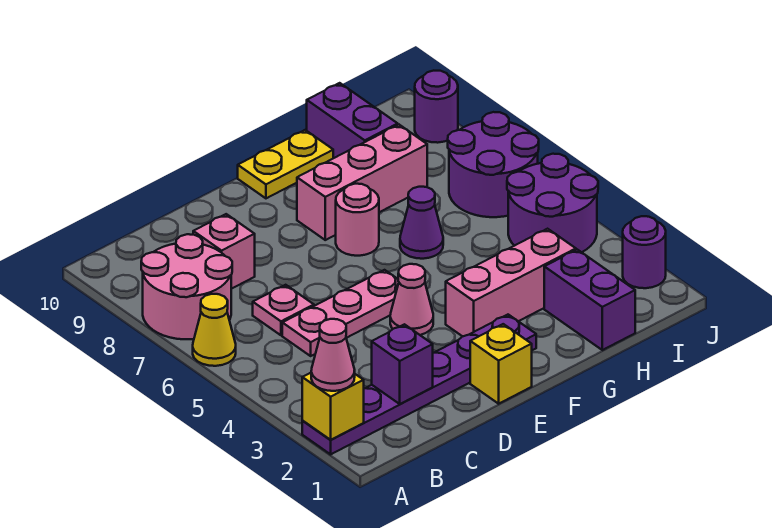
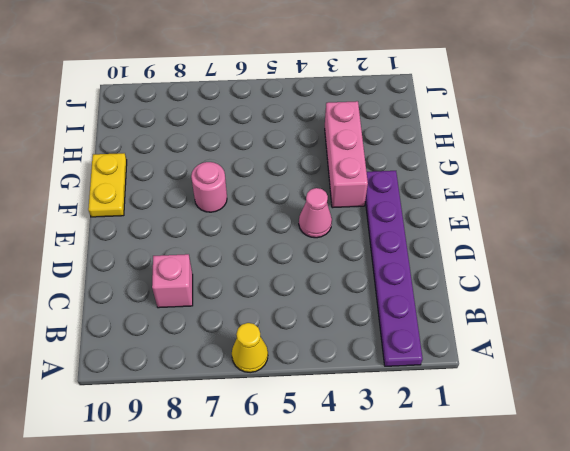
none -> pink round brick A7:B8 level 1
none -> pink plate C5:E5 level 1
none -> pink plate C6 level 1

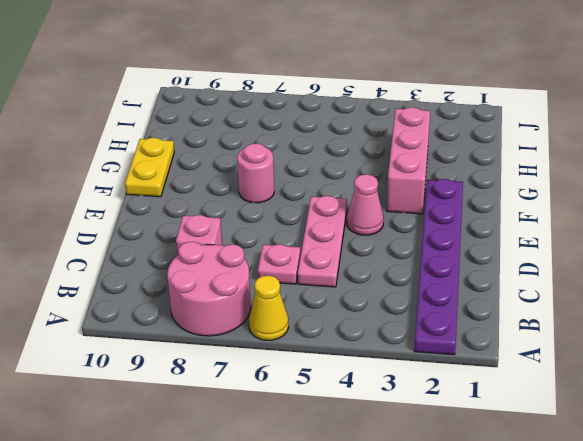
none -> yellow brick E1 level 1
none -> pink brick F8:H8 level 1
none -> purple cone G6 level 1

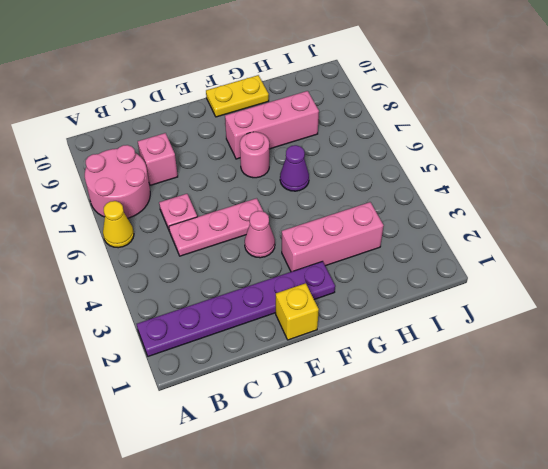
none -> purple brick H1:H2 level 1
none -> purple brick H9:H10 level 1
none -> purple round brick I4:J5 level 1

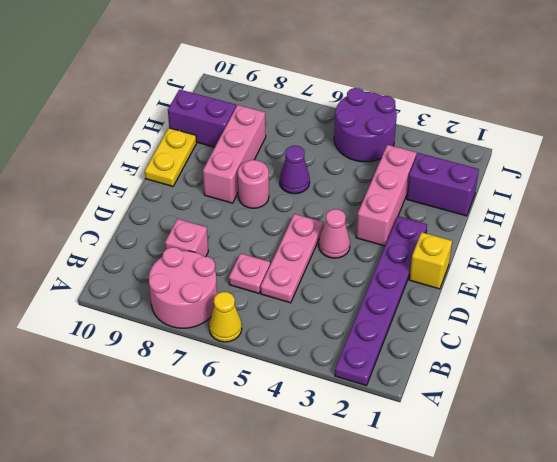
none -> purple round brick I6:J7 level 1
none -> purple round brick J2 level 1
none -> purple round brick J9 level 1

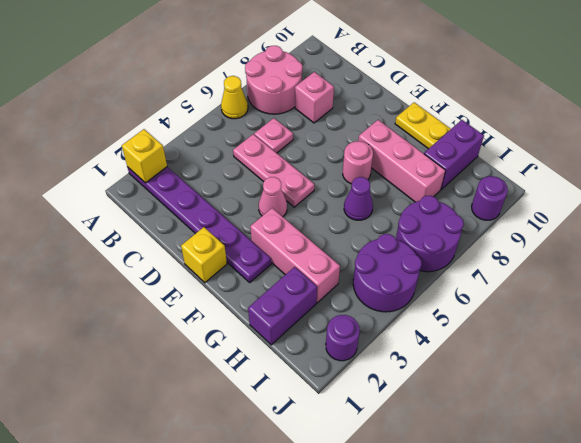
none -> purple brick C2 level 2
none -> pink cone A2 level 3

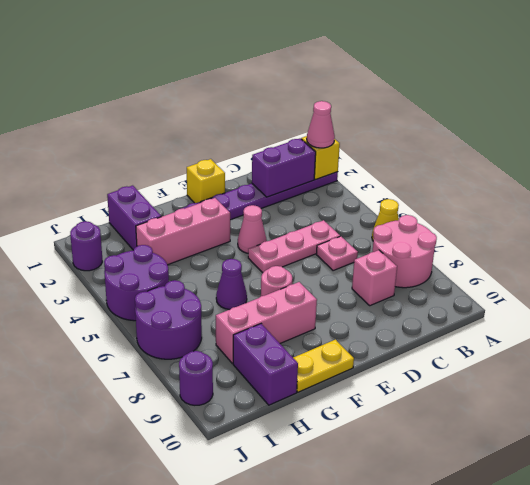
purple brick B2:C2 level 2 -> purple brick C2 level 2

